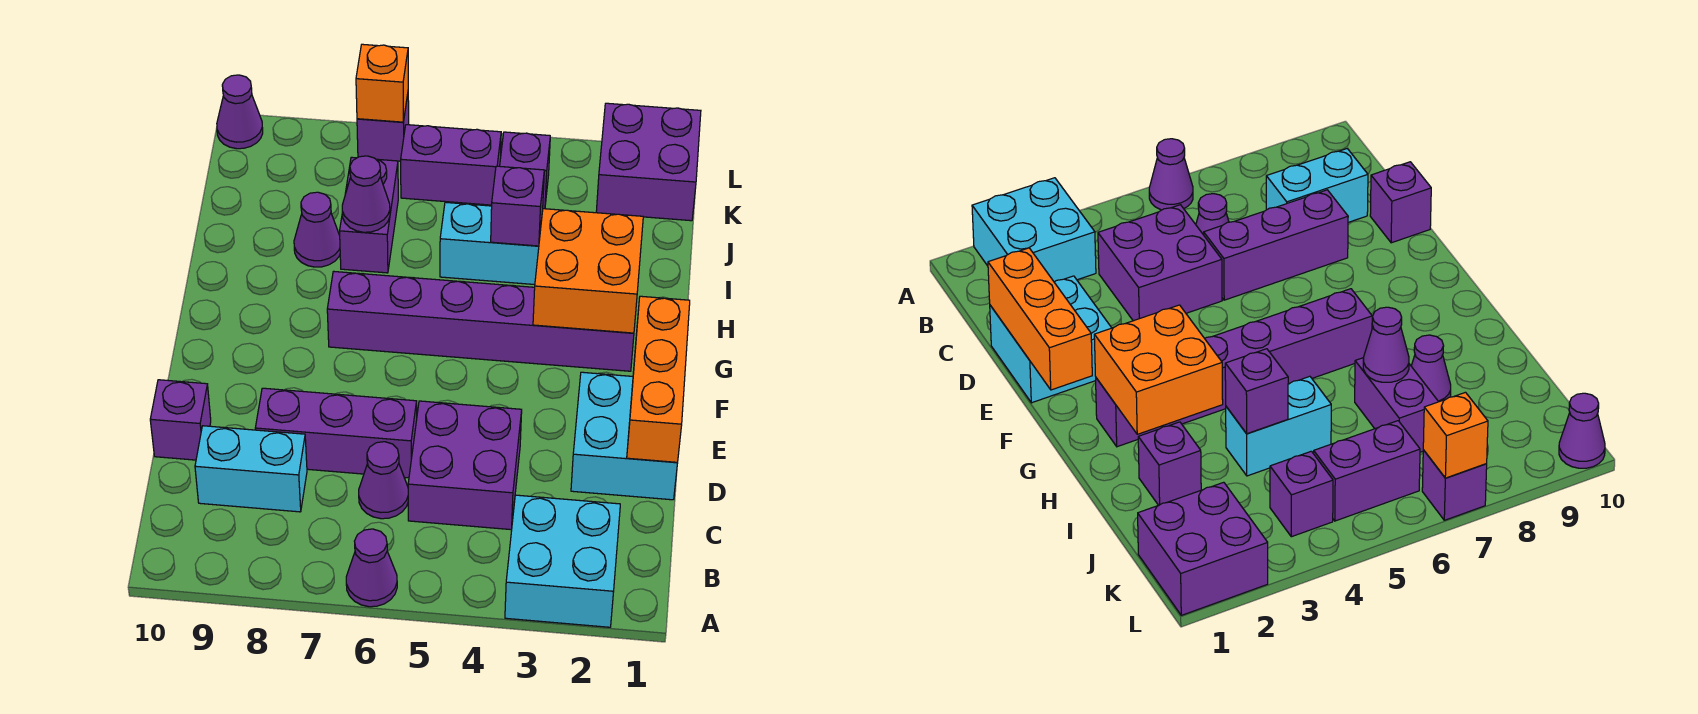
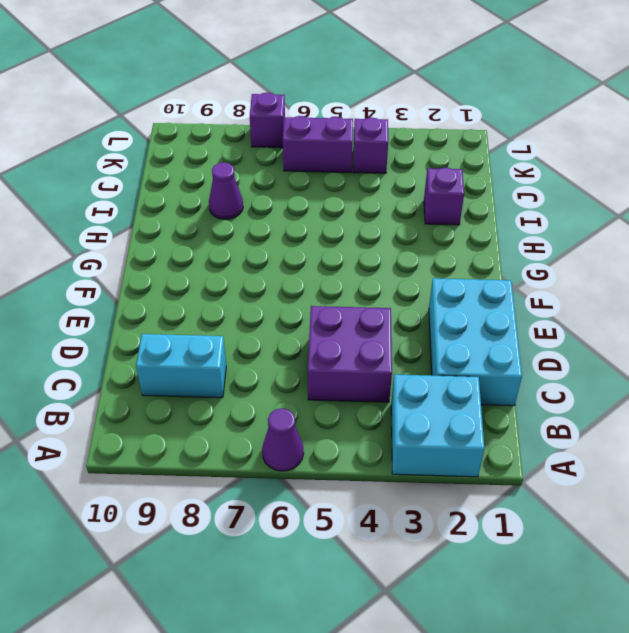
cyan brick C1:E2 level 1 -> cyan brick D1:E2 level 1
none -> purple cone C6 level 1
none -> purple brick D6:D8 level 1
none -> purple brick D10 level 1

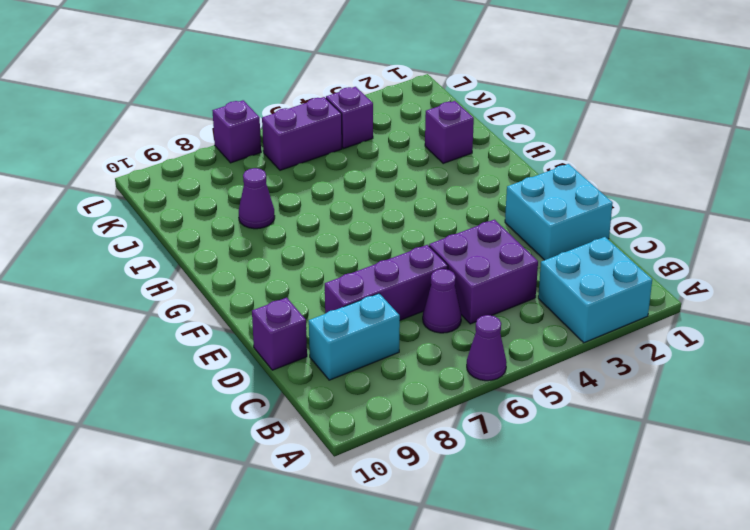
none -> purple brick G2:G7 level 1
none -> cyan brick I4:I5 level 1
none -> purple brick I7:J7 level 1

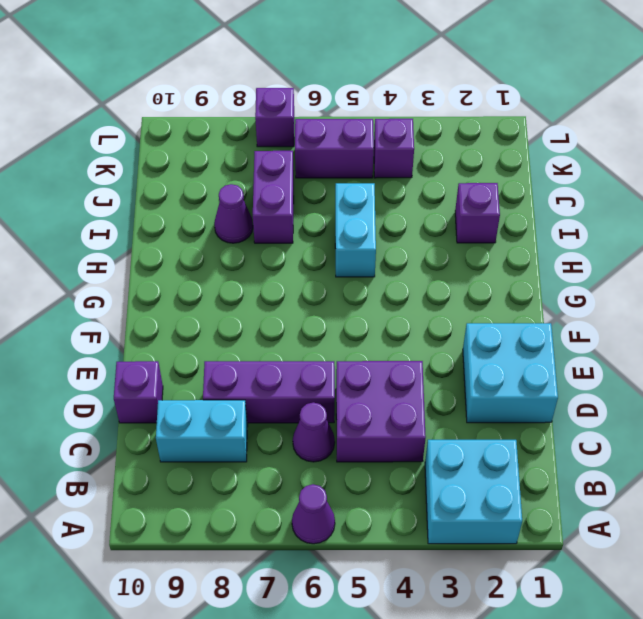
cyan brick H5:I5 level 1 -> cyan brick I4:I5 level 1
none -> purple brick G2:G7 level 1
none -> purple brick K1:L2 level 1
none -> purple cone L10 level 1

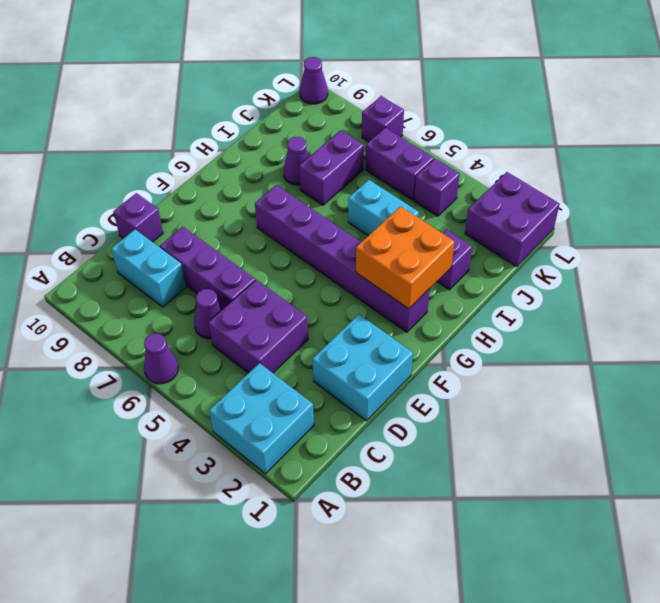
none -> orange brick D1:F1 level 2
none -> purple brick I4 level 2
none -> purple cone I7 level 2

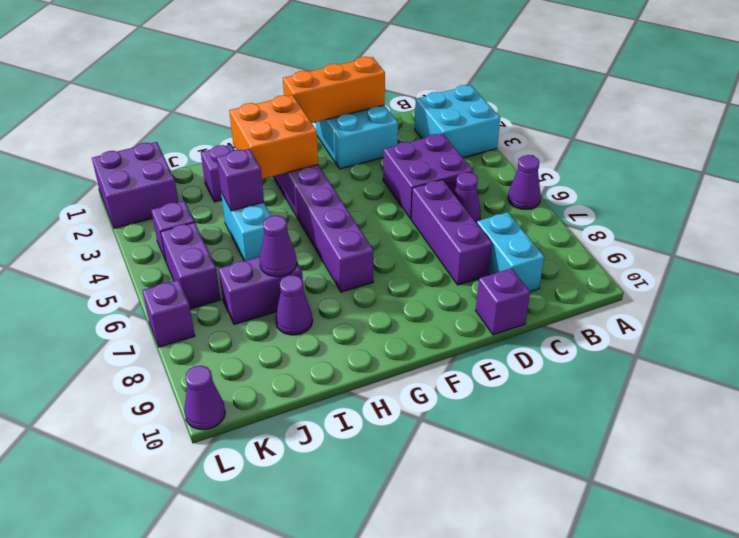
none -> orange brick L7 level 2

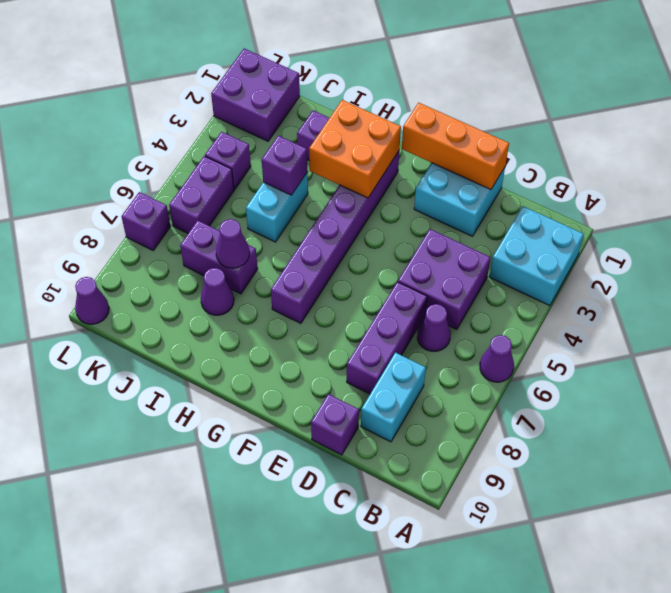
none -> orange brick L7 level 2

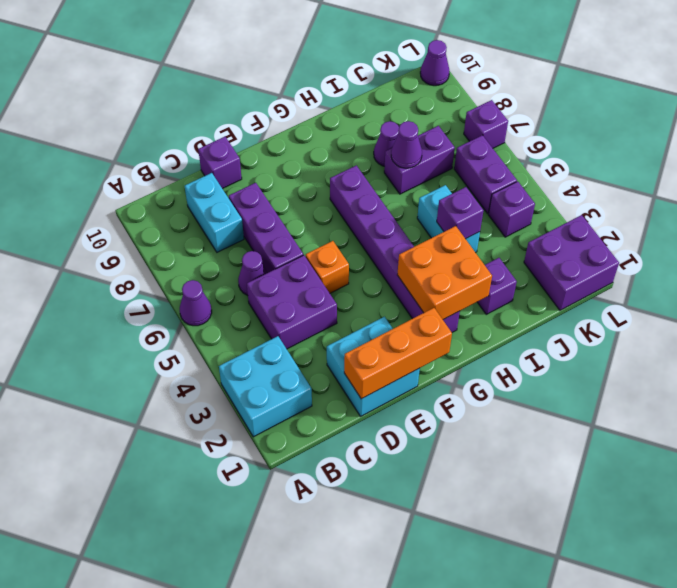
orange brick E5 level 1 -> orange brick L7 level 2

